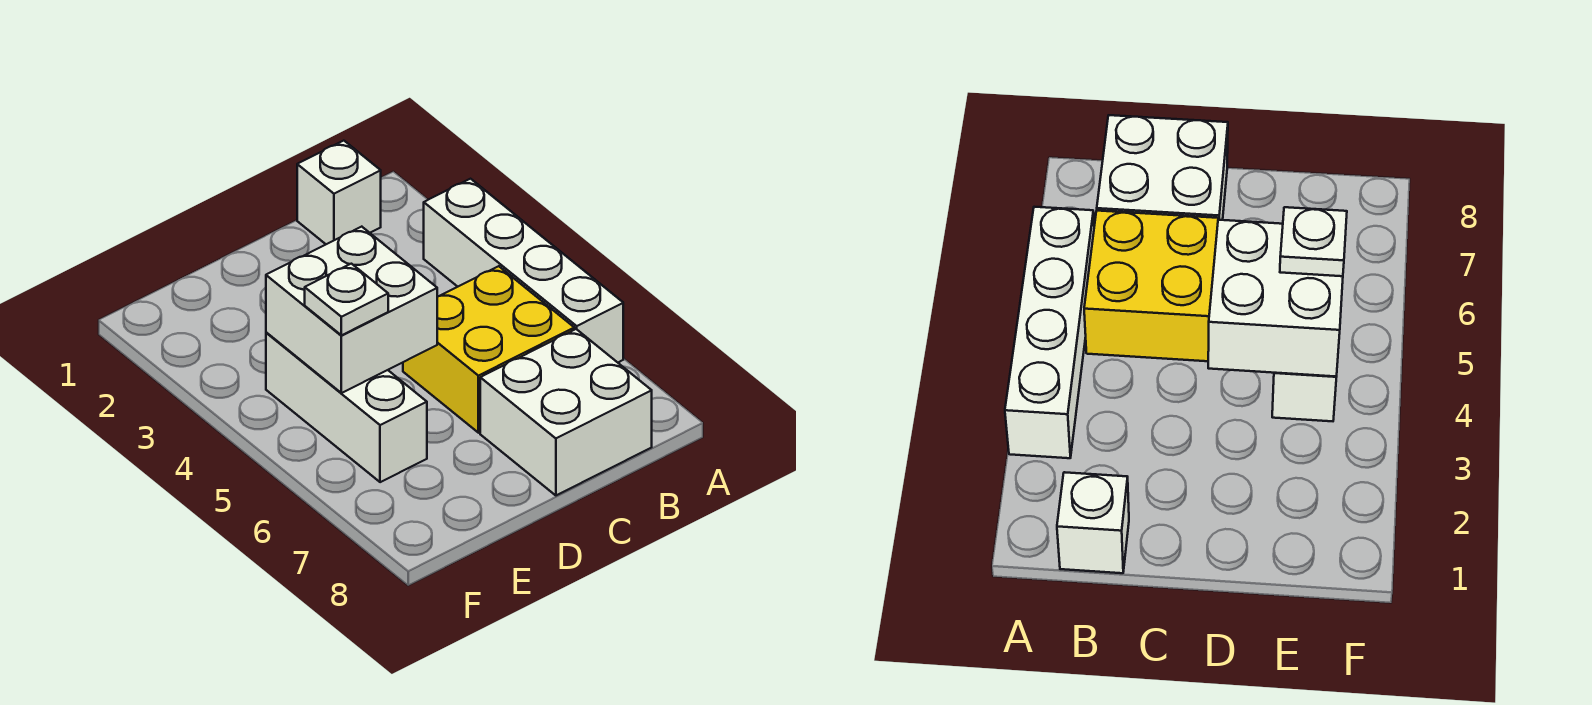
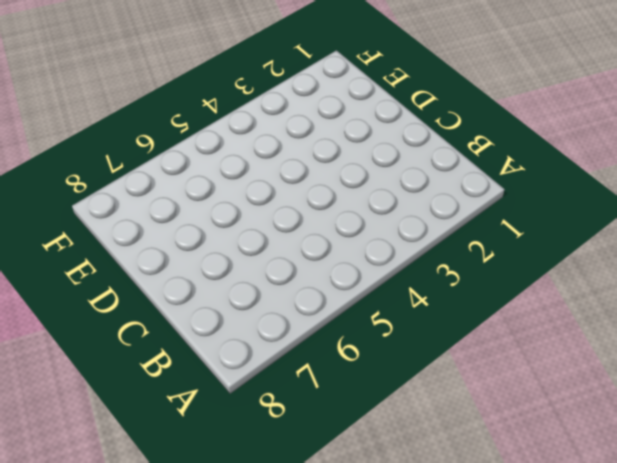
none -> white brick A3:A6 level 1
none -> white brick B1 level 1

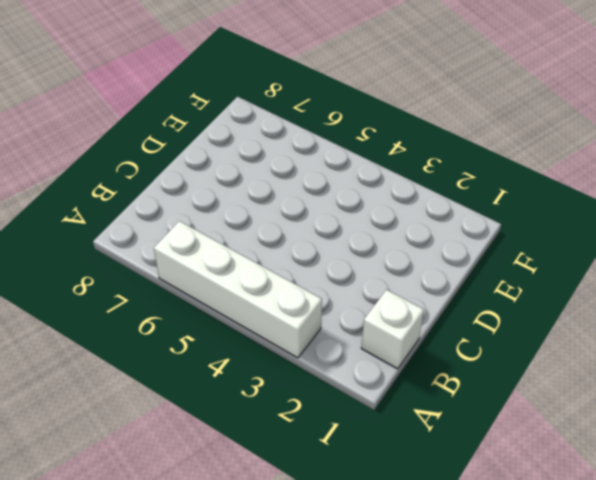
none -> yellow brick B5:C6 level 1
none -> white brick B7:C8 level 1

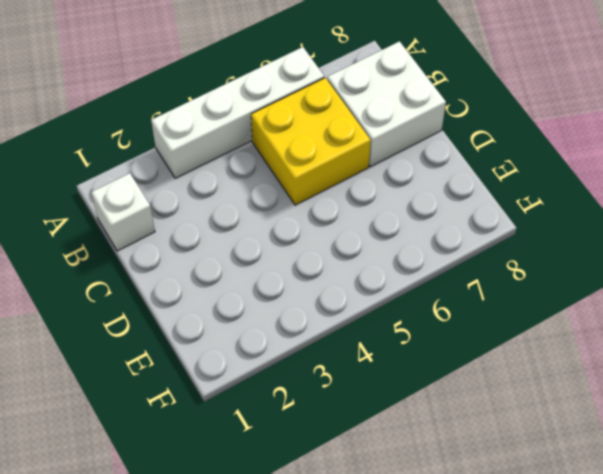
none -> white brick E4:E6 level 1
none -> white brick D4:E5 level 2

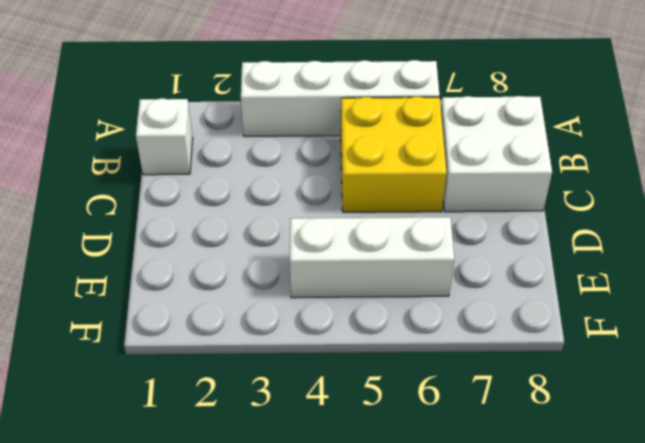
none -> white brick D4:E5 level 2
none -> white plate E5 level 3

